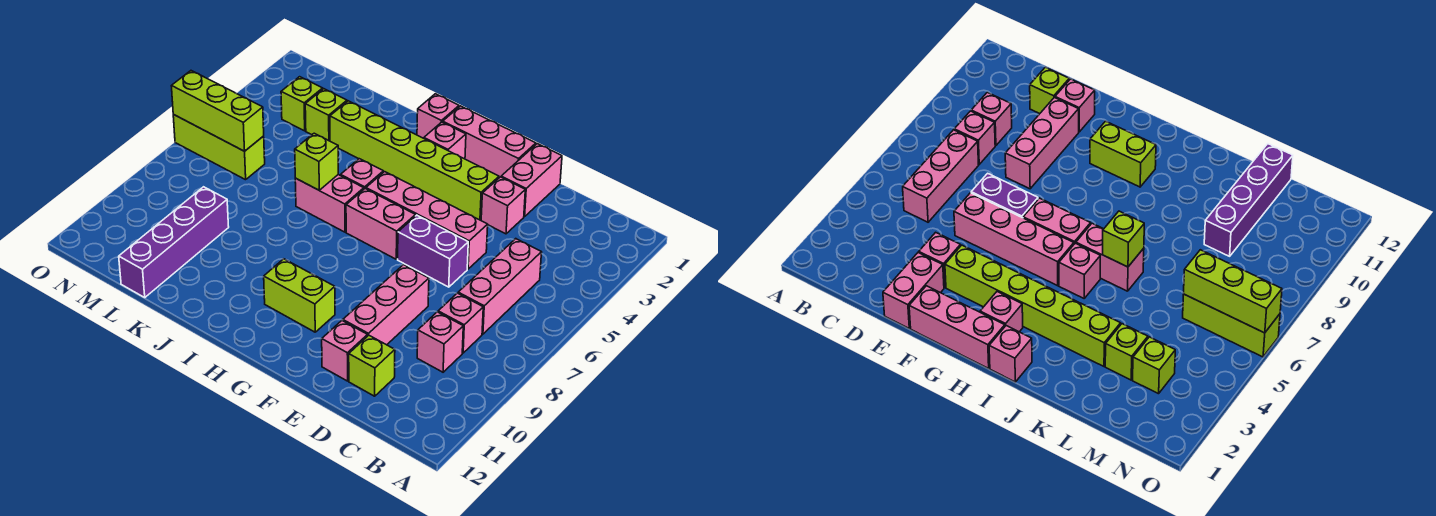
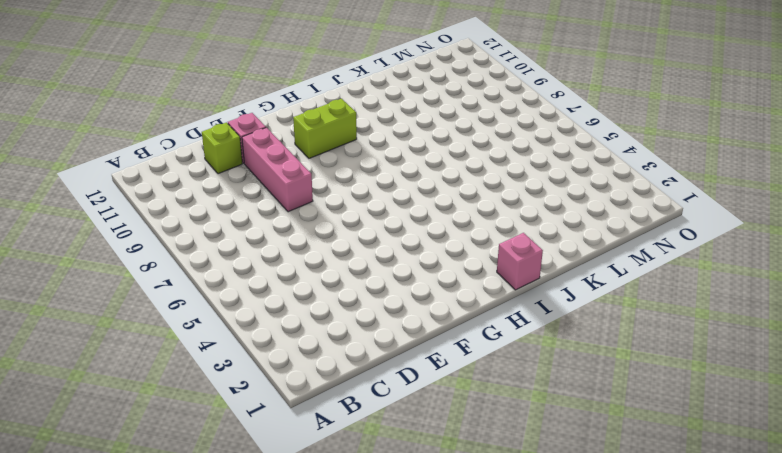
none -> pink brick C5:C7 level 1
none -> pink brick C8 level 1
none -> pink brick C9 level 1

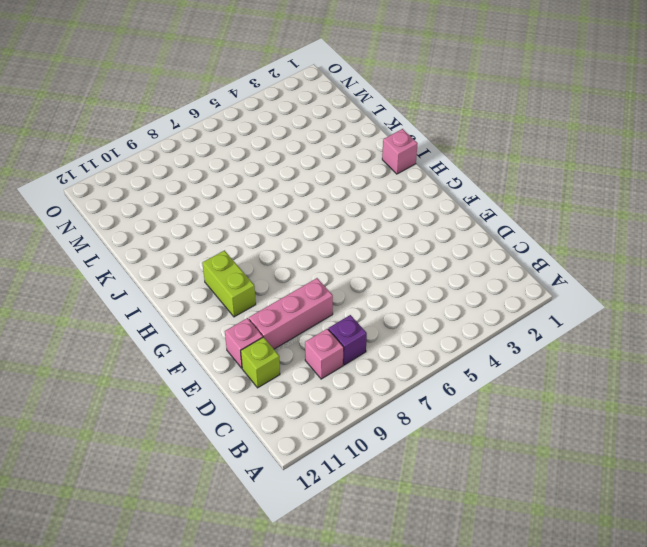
purple brick C8 level 1 -> pink brick C8 level 1
none -> pink brick C5:C7 level 1
none -> pink brick E1:E2 level 1
none -> pink brick E3 level 1

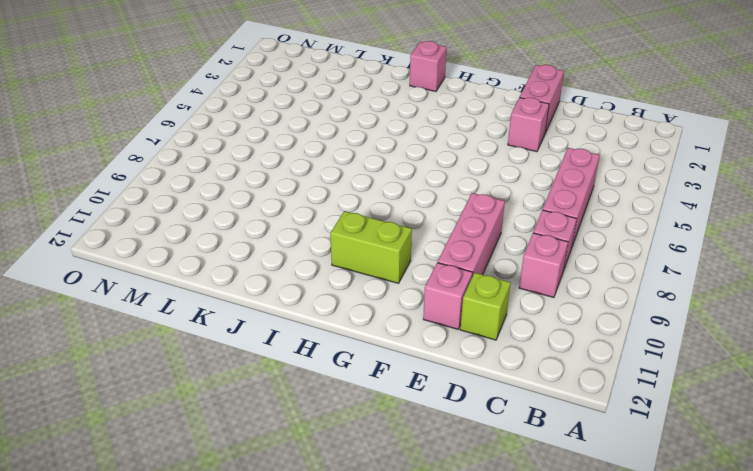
none -> pink brick E5:H5 level 1
none -> purple brick E6:F6 level 1
none -> pink brick F1:H1 level 1

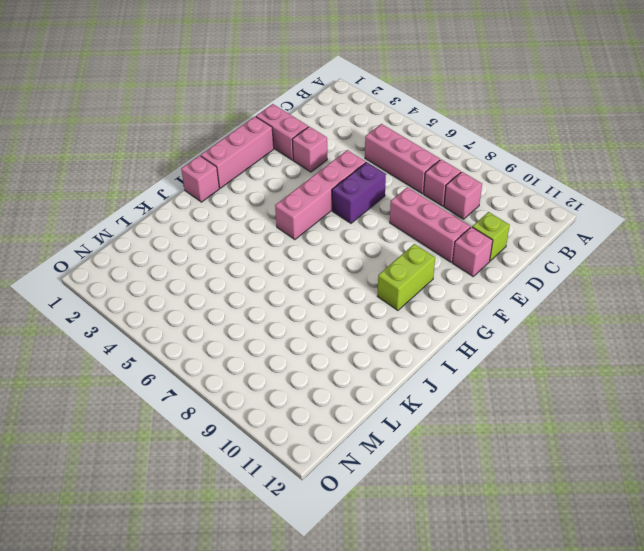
none -> lime brick F3:K3 level 1
none -> pink brick G6:H6 level 1
none -> pink brick H2 level 1

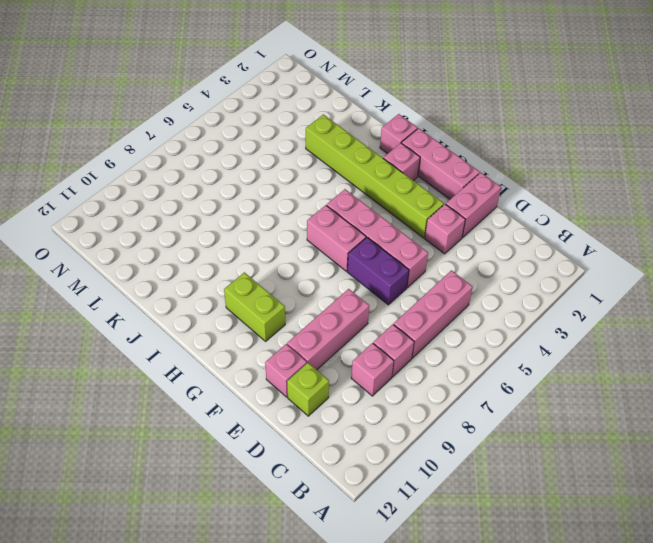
none -> pink brick I5 level 1
none -> pink brick I6:J6 level 1
none -> lime brick L3 level 1

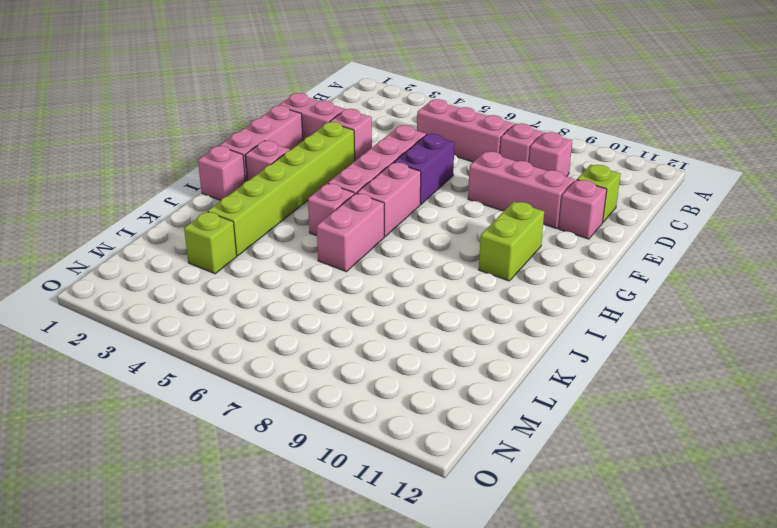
none -> purple brick L9:L12 level 1
none -> lime brick M3 level 1
none -> lime brick M6:O6 level 1

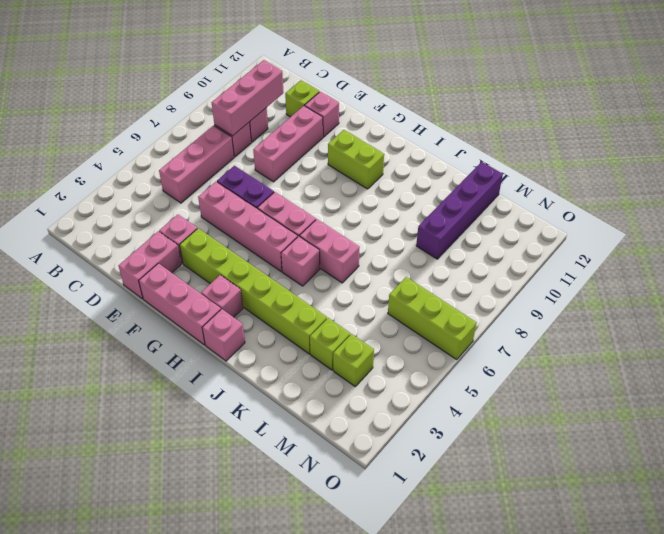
pink brick C8:C10 level 2 -> none
none -> lime brick J6 level 2
none -> lime brick M6:O6 level 2

